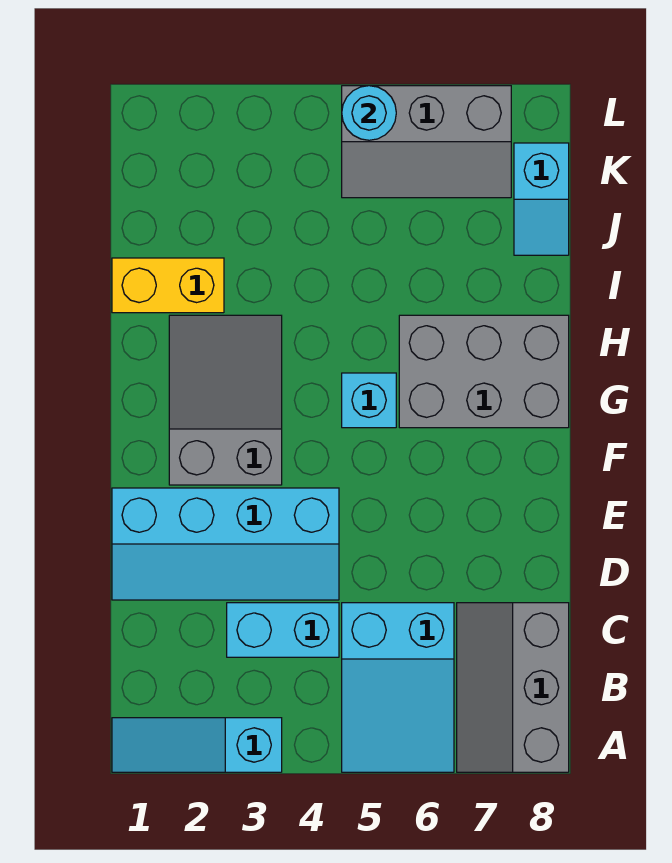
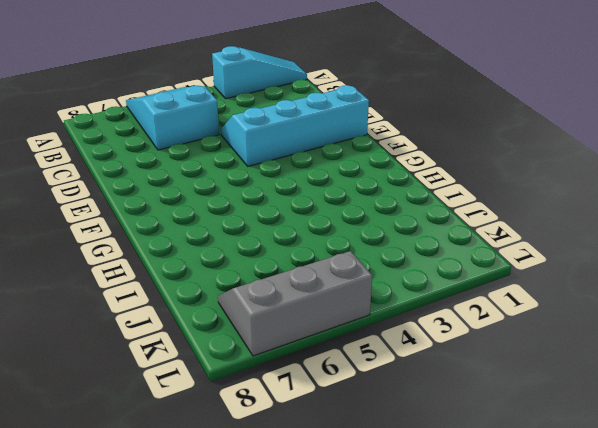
none -> grey slope A7:C8 level 1 top 8
none -> cyan brick C3:C4 level 1
none -> grey slope F2:H3 level 1 top F

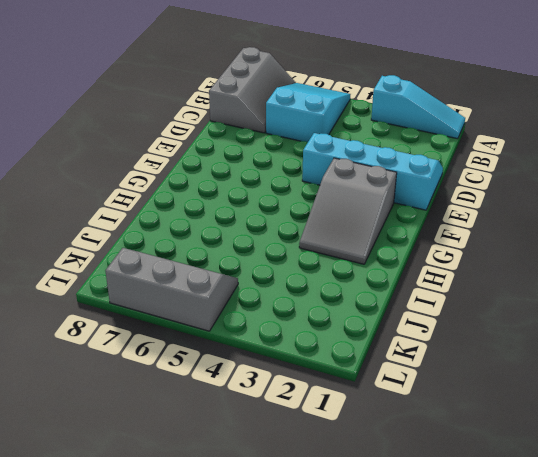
none -> cyan brick C3:C4 level 1
none -> cyan brick G5 level 1
none -> grey brick G6:H8 level 1

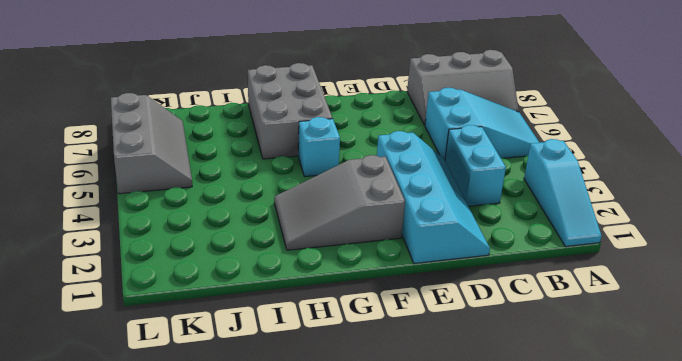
none -> yellow brick I1:I2 level 1
none -> cyan slope J8:K8 level 1 top K
none -> cyan round brick L5 level 2

